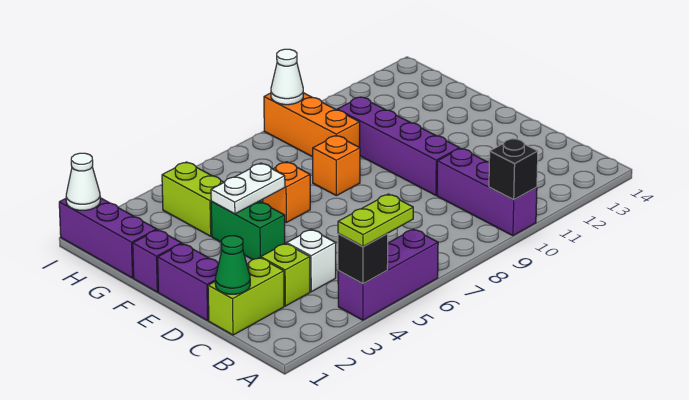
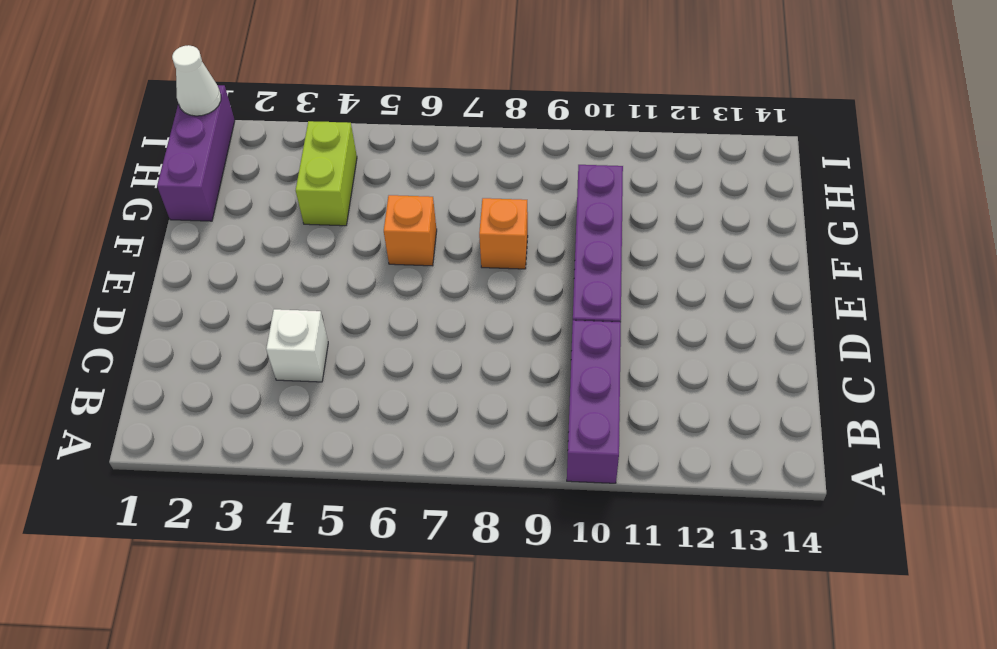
none -> purple brick A4:A6 level 1
none -> lime brick C1:C2 level 1
none -> lime brick C3 level 1

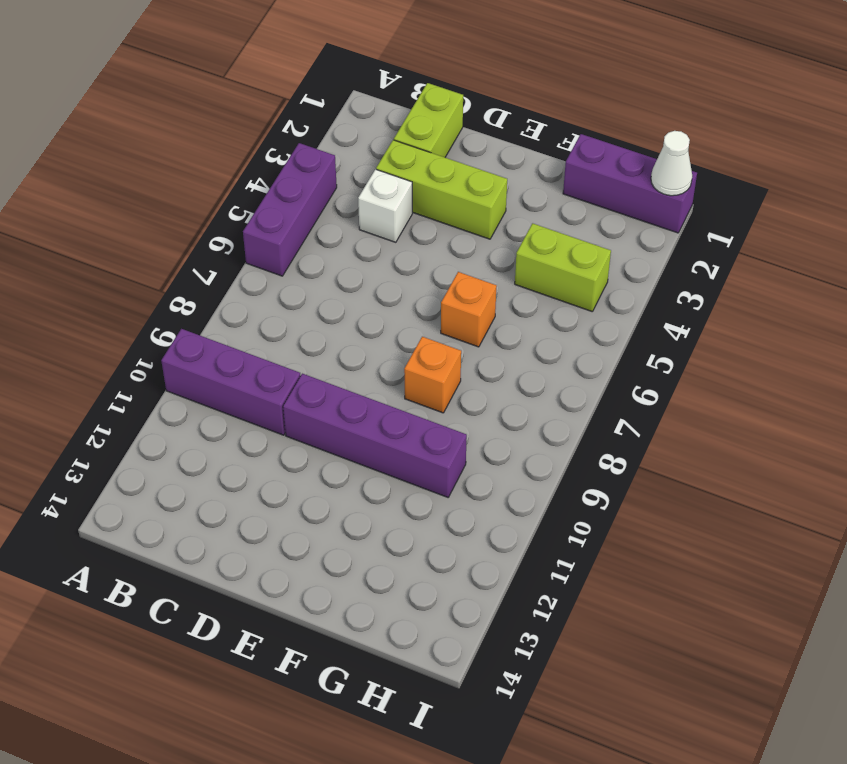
lime brick C3:E3 level 1 -> lime brick C3 level 1
none -> purple brick D1:E1 level 1
none -> green brick E4:F4 level 1
none -> purple brick F1 level 1

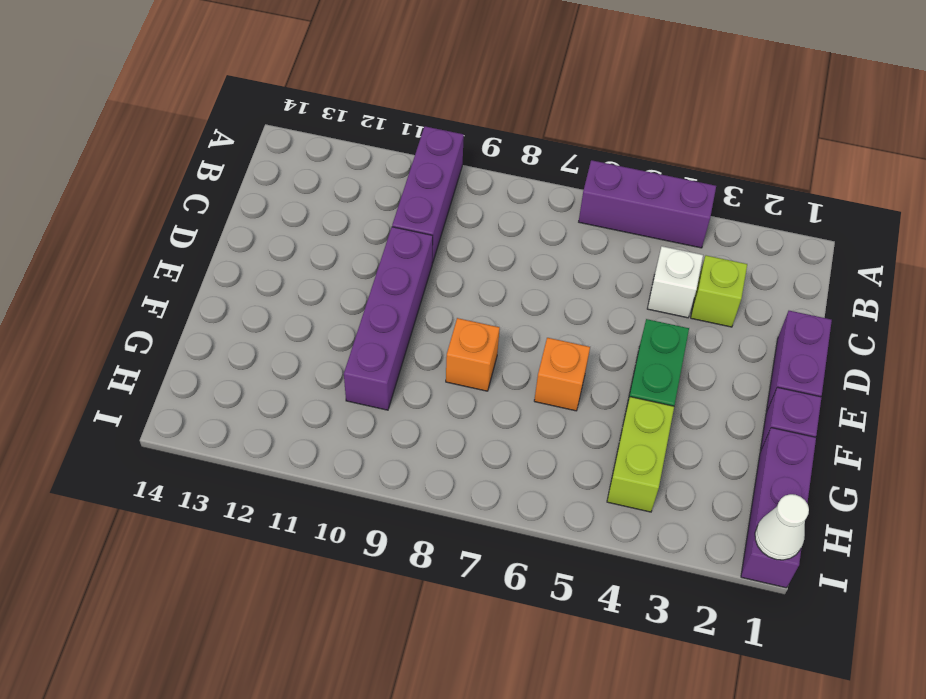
none -> lime brick C1:C2 level 1
none -> orange brick G9:I9 level 1
none -> black brick A4 level 2

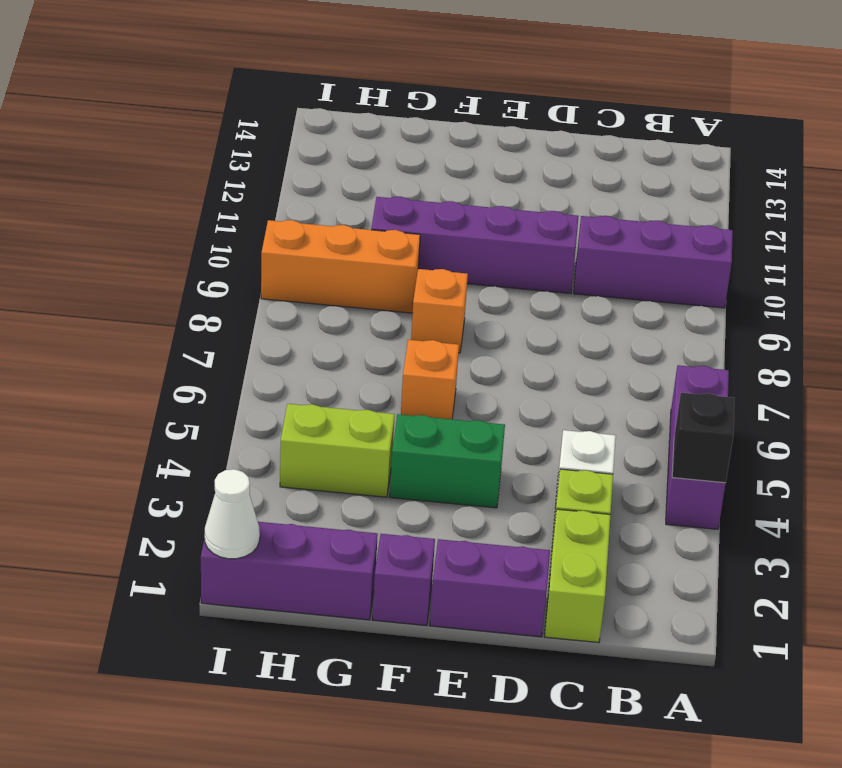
none -> black brick A10 level 2
none -> green cone C1 level 2
none -> white plate F4:F5 level 2

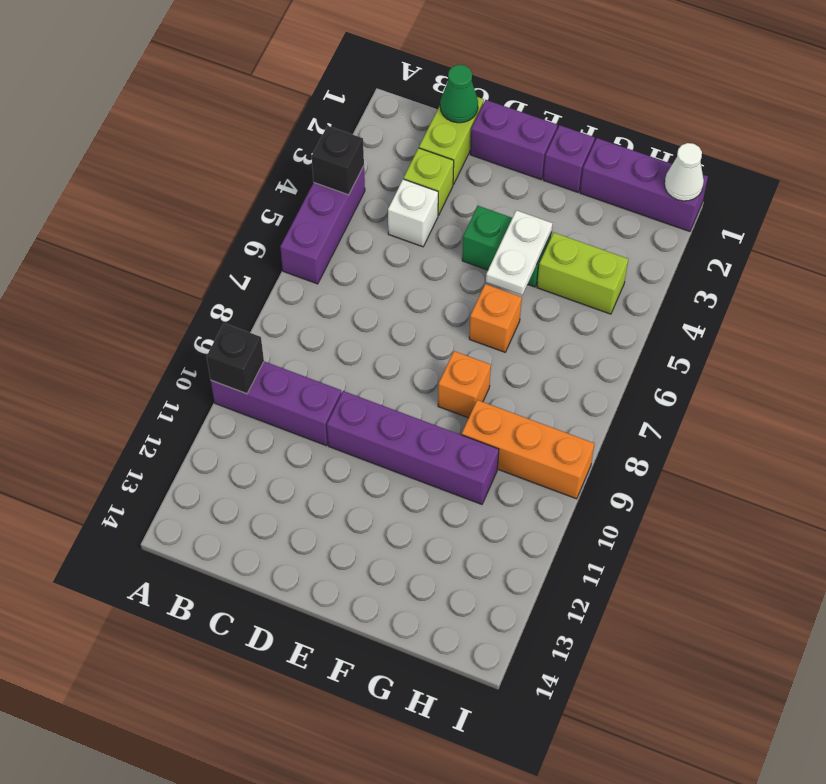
none -> white cone I9 level 2
none -> lime plate A4:A5 level 3

